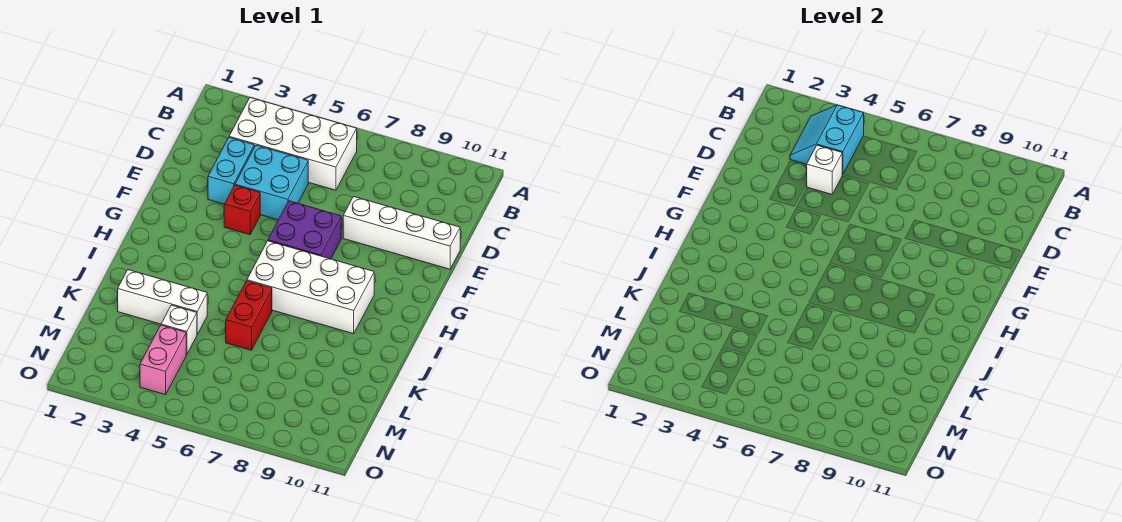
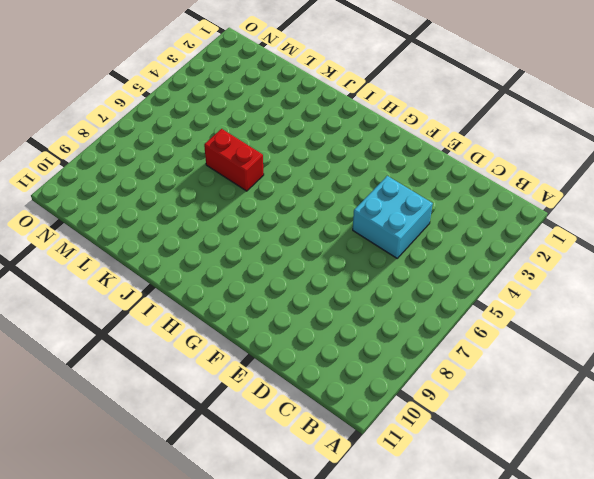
none -> white brick B3:C6 level 1
none -> cyan brick D3:E3 level 1
none -> white brick E8:E11 level 1

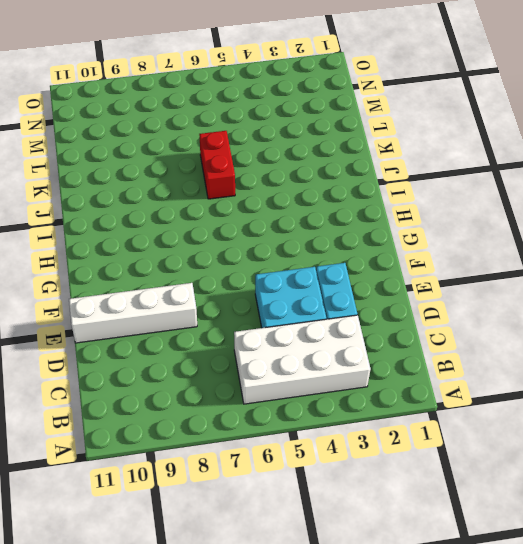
none -> red brick F4 level 1
none -> purple brick F6:G7 level 1
none -> white brick H6:I9 level 1

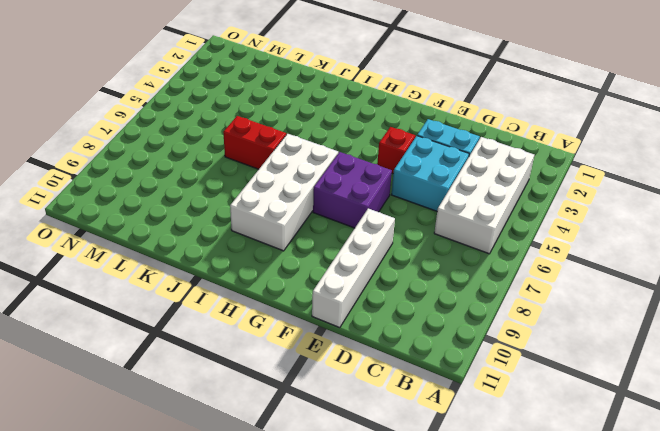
none -> white brick K2:K4 level 1
none -> white brick L4 level 1
none -> pink brick M4:N4 level 1

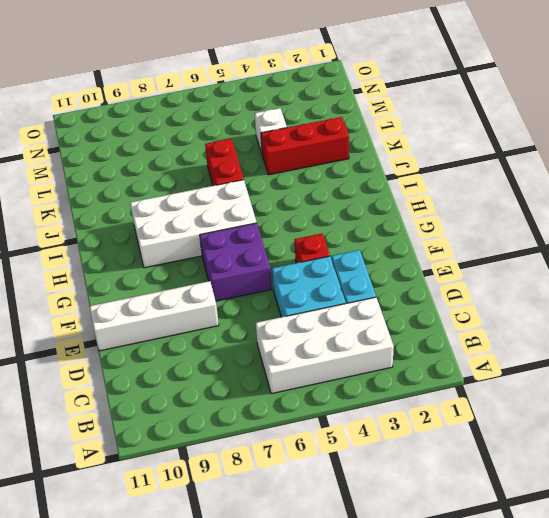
red brick K2:K4 level 1 -> white brick K2:K4 level 1
none -> pink brick M4:N4 level 1
none -> cyan slope B3:C4 level 2 top 4
none -> white brick D4 level 2

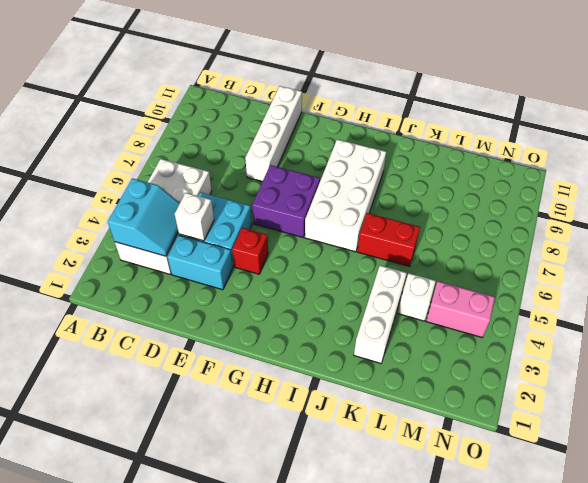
cyan slope B3:C4 level 2 top B -> cyan slope B3:C4 level 2 top 4

